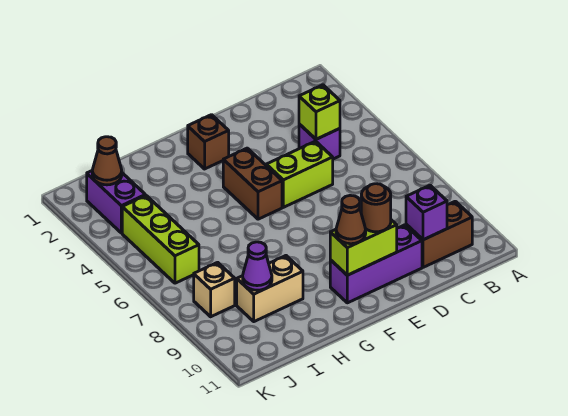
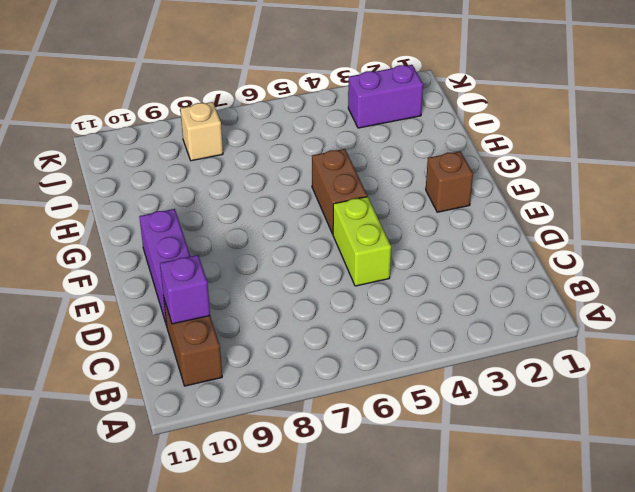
brown brick F5:G5 level 1 -> brown brick F4:F5 level 1
none -> purple brick C4 level 1
none -> tan brick H9:I9 level 1
none -> lime brick J4:J6 level 1

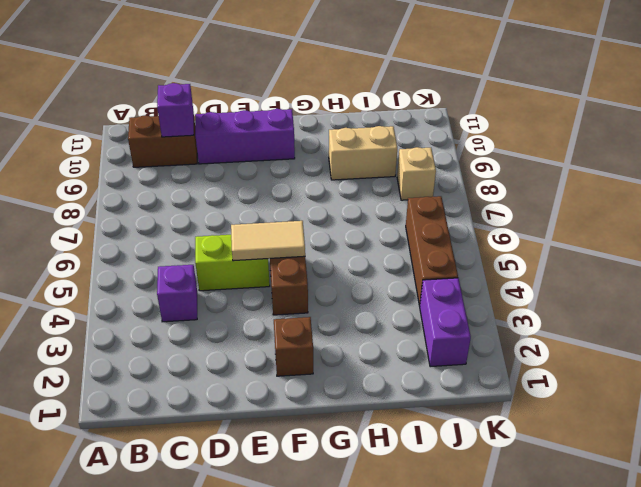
tan tile E5:F5 level 2 -> none
brown brick J4:J6 level 1 -> lime brick J4:J6 level 1
none -> lime brick C4 level 2
none -> lime brick E10:F10 level 2
none -> purple cone I9 level 2

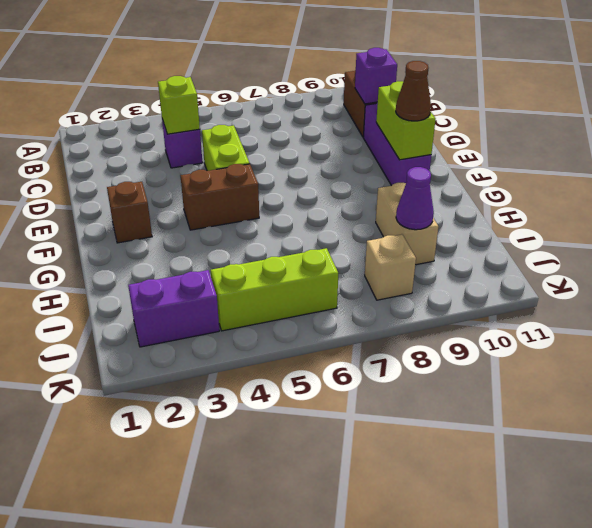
none -> brown cone J2 level 2
none -> brown round brick E10 level 3

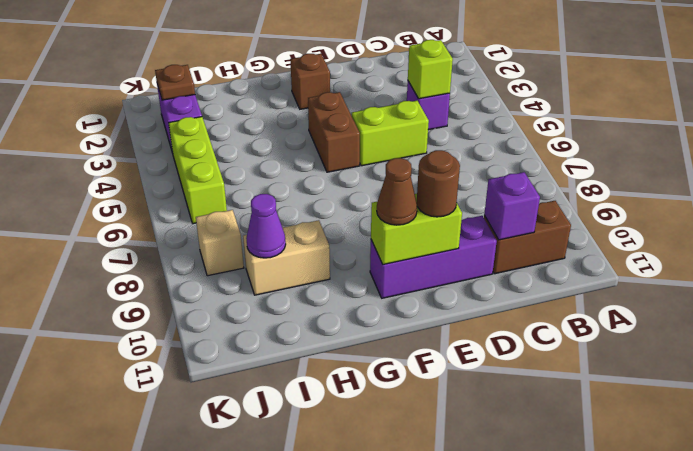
brown plate J2 level 2 -> brown cone J2 level 2

